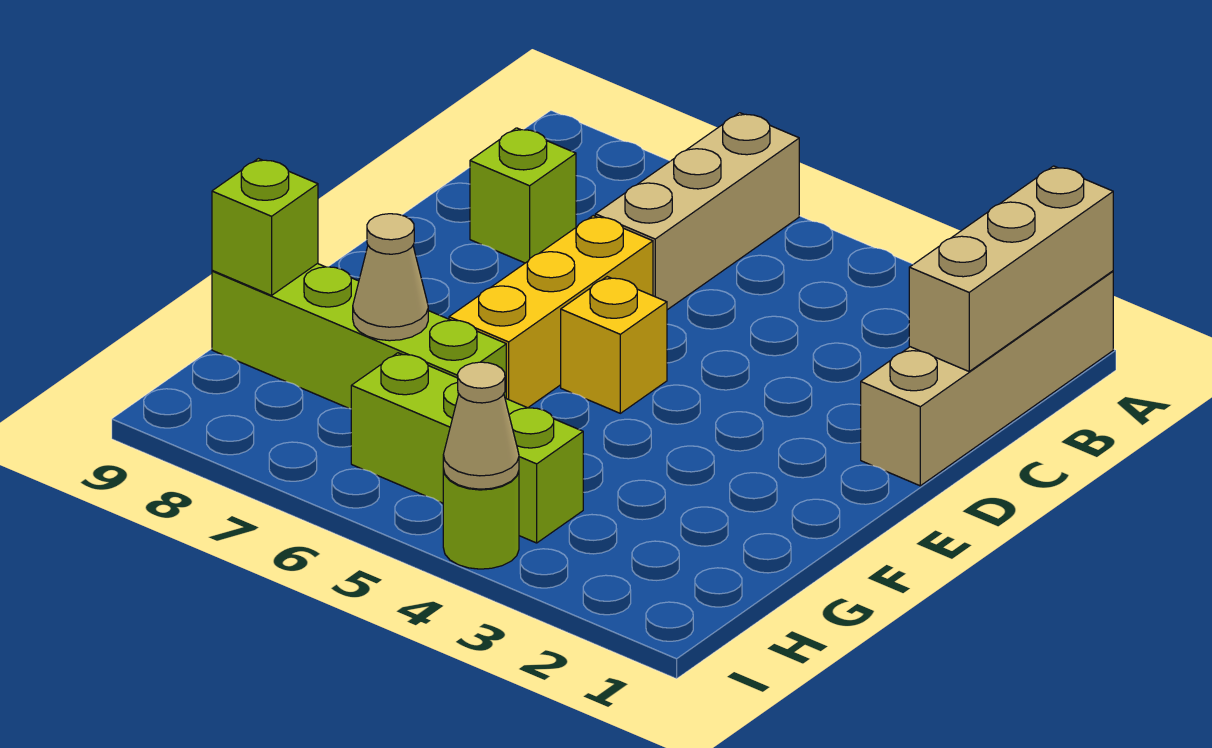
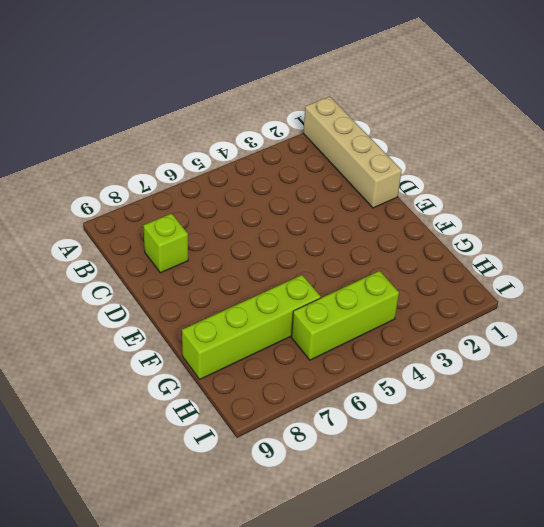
none -> tan brick A6:C6 level 1
none -> yellow brick D6:F6 level 1
none -> yellow brick E5 level 1

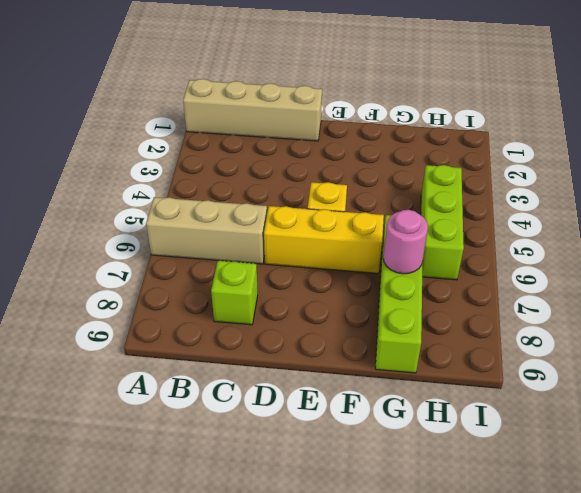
pink round brick G7 level 2 -> tan cone G7 level 2
none -> lime round brick I4 level 1
none -> tan brick A1:C1 level 2
none -> lime brick G9 level 2

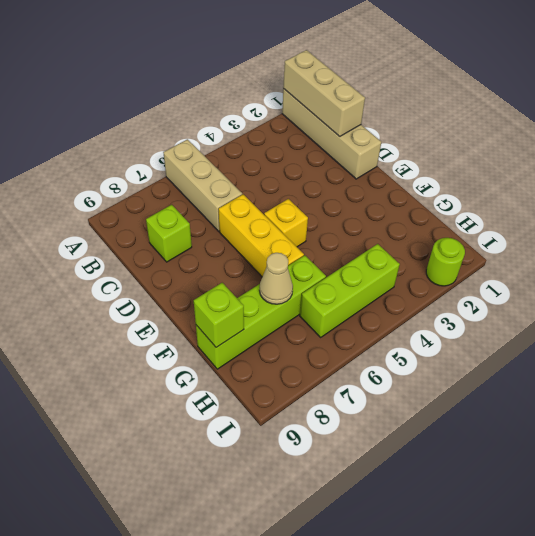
lime round brick I2 level 1 -> lime round brick I4 level 1
none -> tan cone I4 level 2

